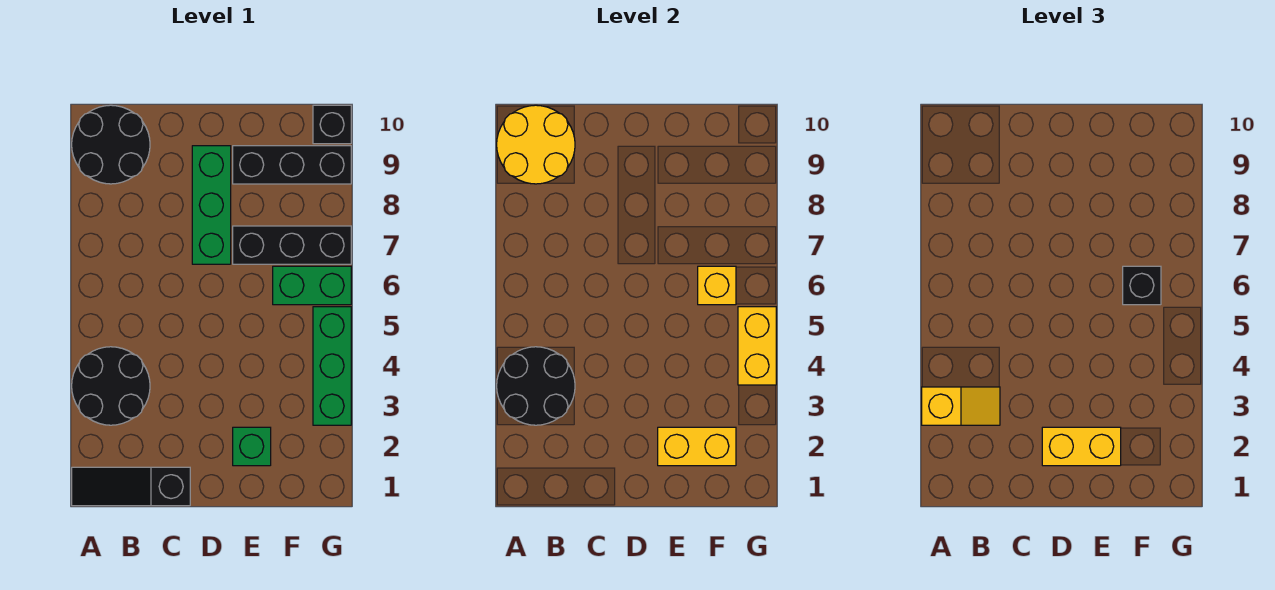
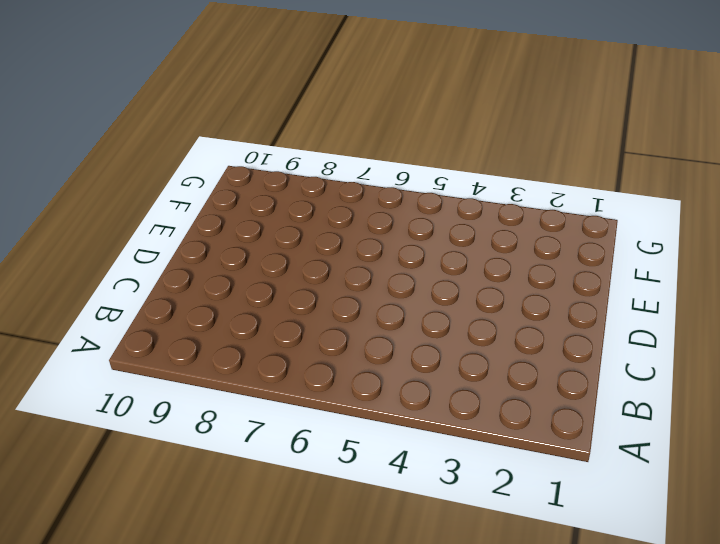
none -> black slope A1:C1 level 1 top C
none -> black round brick A3:B4 level 1
none -> black round brick A9:B10 level 1

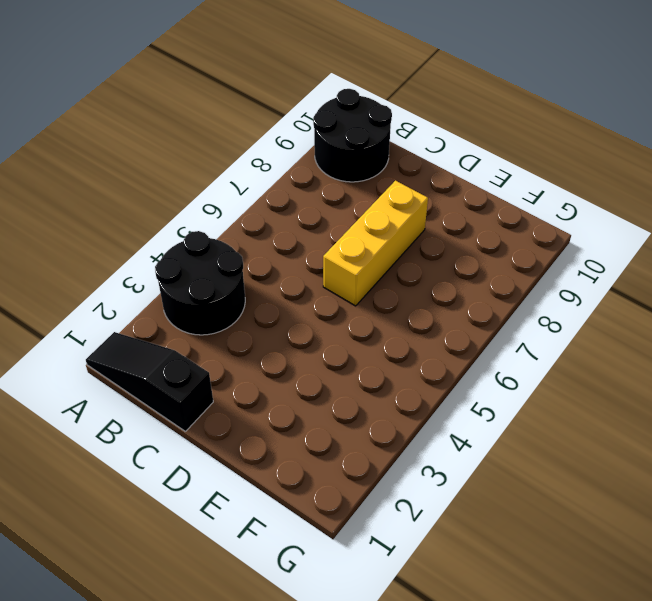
yellow brick D6:D8 level 1 -> green brick D7:D9 level 1
none -> green brick E2 level 1
none -> black brick E7:G7 level 1
none -> black brick E9:G9 level 1

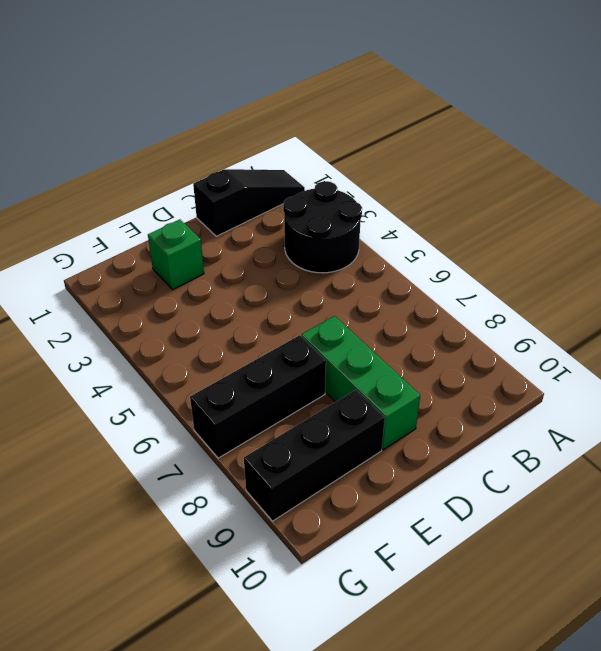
none -> black round brick A9:B10 level 1
none -> green brick F6:G6 level 1
none -> green brick G3:G5 level 1

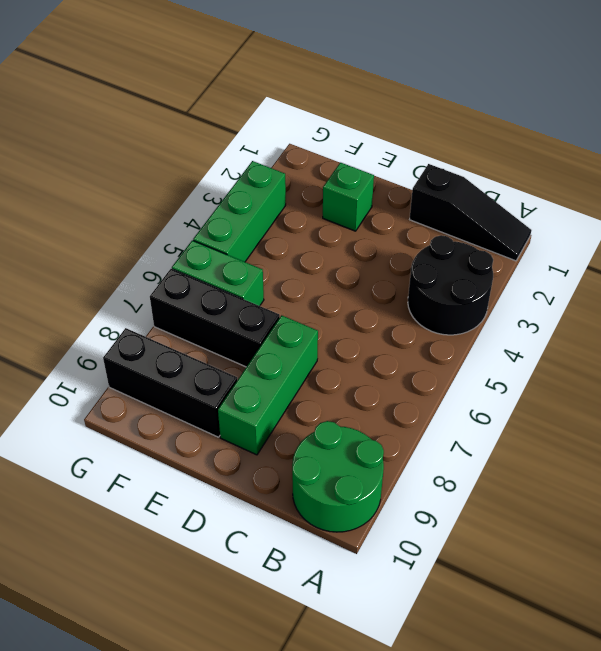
green round brick A9:B10 level 1 -> black round brick A9:B10 level 1
none -> black brick G10 level 1
none -> black round brick A3:B4 level 2
none -> yellow round brick A9:B10 level 2

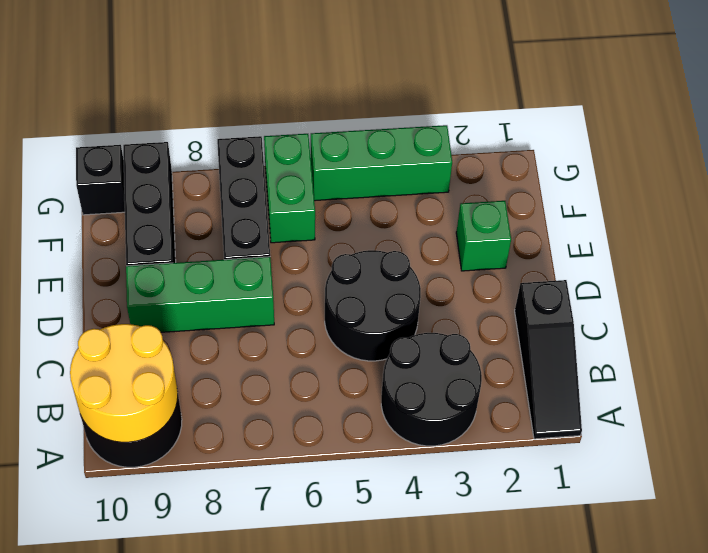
black round brick C4:D5 level 1 -> black round brick A3:B4 level 2
none -> yellow brick E2:F2 level 2
none -> yellow brick F6 level 2
none -> yellow brick G4:G5 level 2

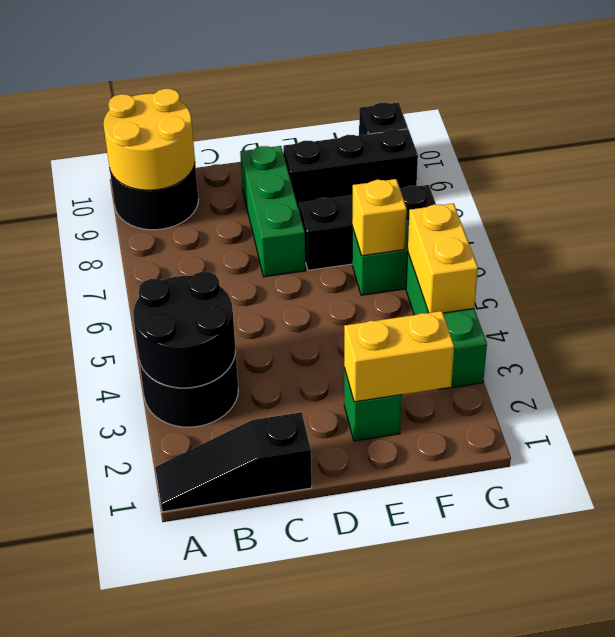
none -> yellow slope A3:B3 level 3 top A
none -> yellow brick D2:E2 level 3
none -> black brick F6 level 3

